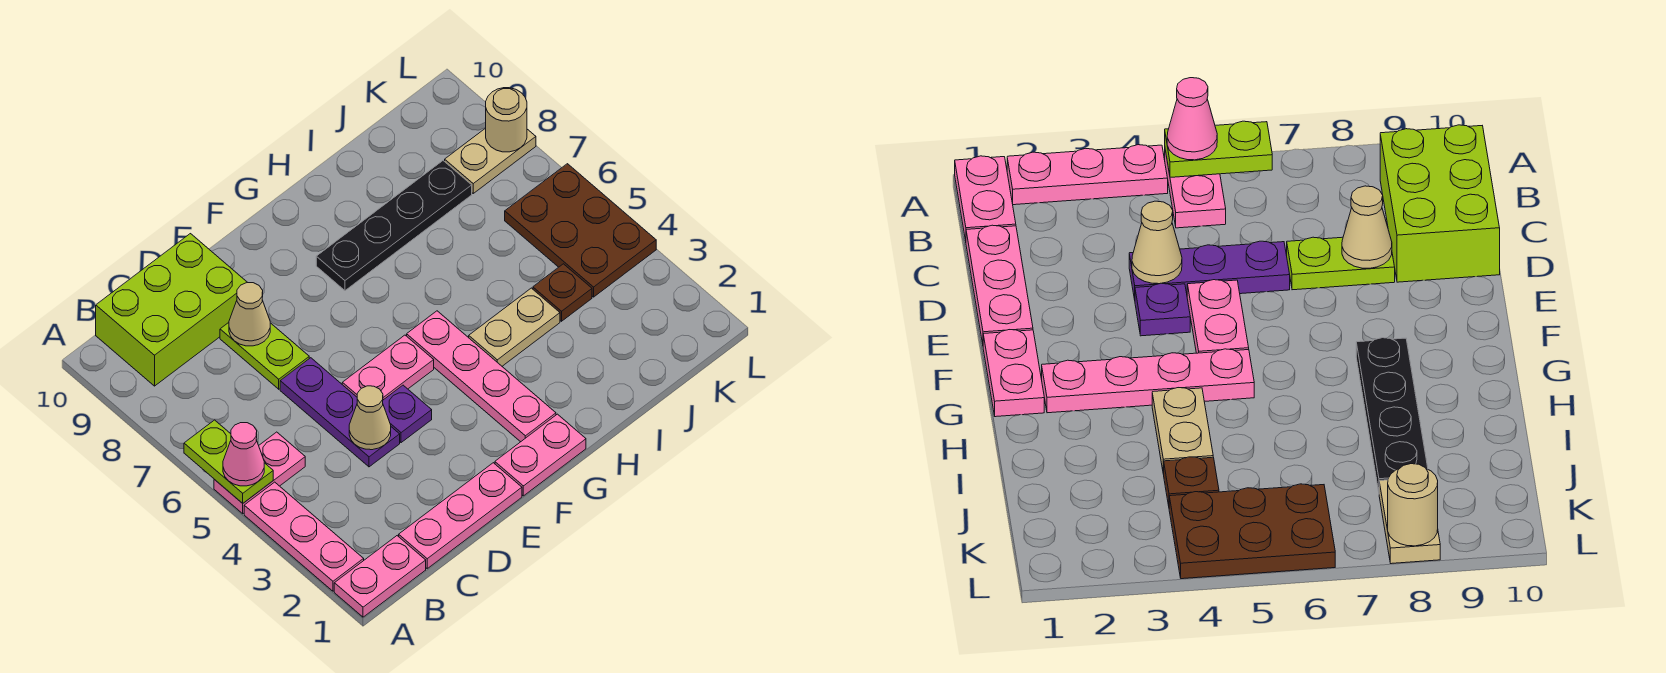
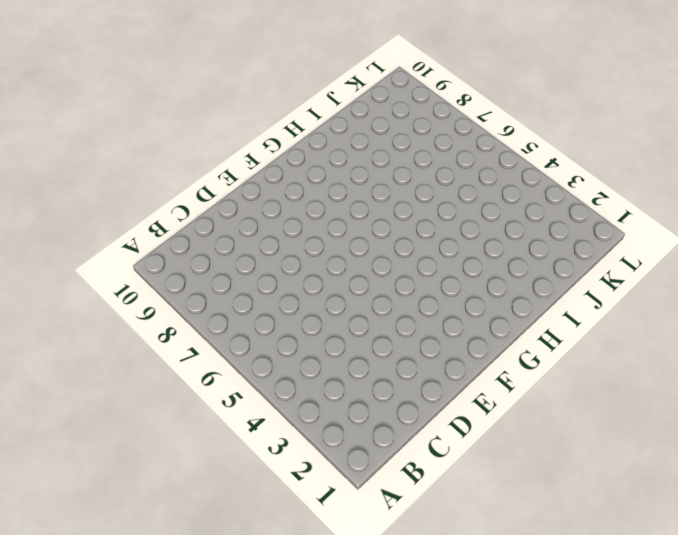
none -> pink plate A1:B1 level 1
none -> pink plate A2:A4 level 1
none -> pink plate A5:B5 level 1

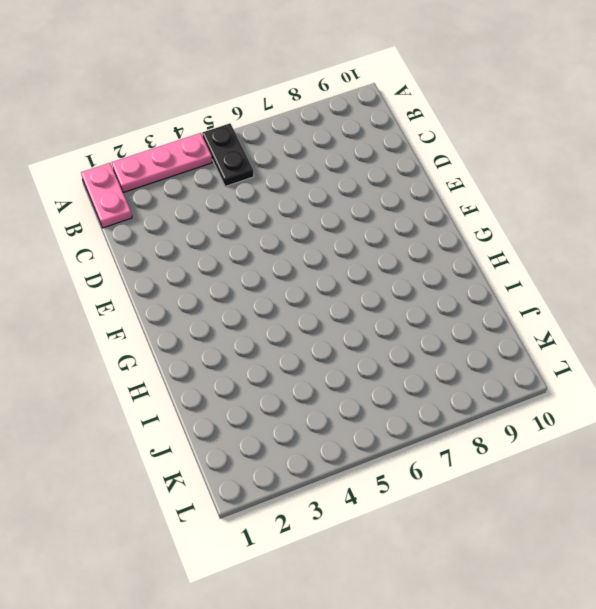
black plate A5:B5 level 1 -> pink plate A5:B5 level 1
none -> lime brick B9:D10 level 1
none -> pink plate C1:E1 level 1
none -> purple plate D4:D6 level 1

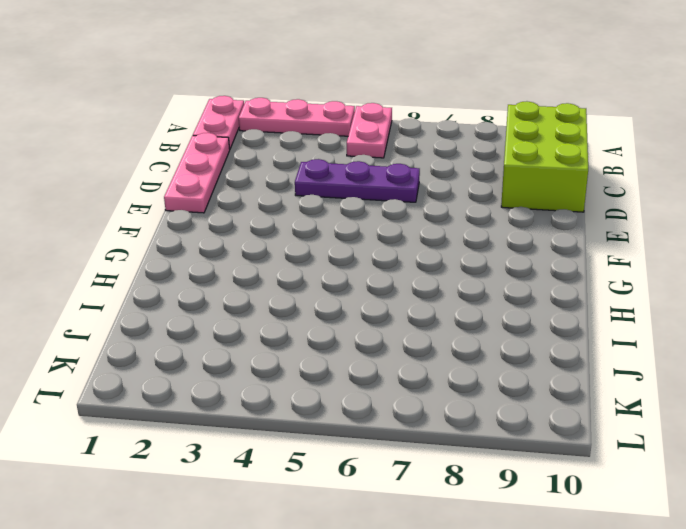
none -> lime plate D7:D8 level 1
none -> purple plate E4 level 1
none -> pink plate E5:F5 level 1

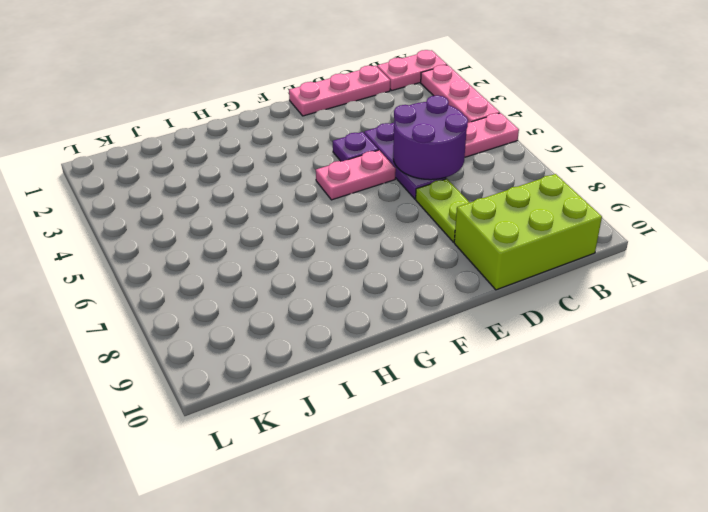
purple round brick C5:D6 level 2 -> none
none -> pink plate F1:G1 level 1
none -> pink plate G2:G5 level 1
none -> black plate G8:J8 level 1

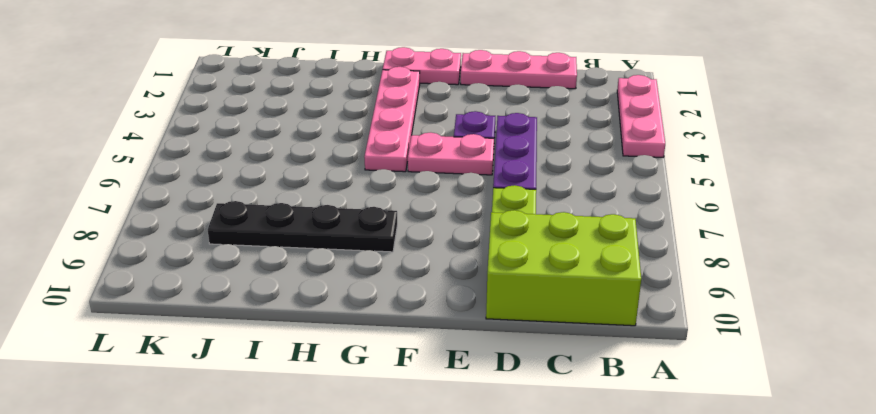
none -> pink plate A1:B1 level 1
none -> pink plate A5:B5 level 1
none -> tan plate H4:I4 level 1

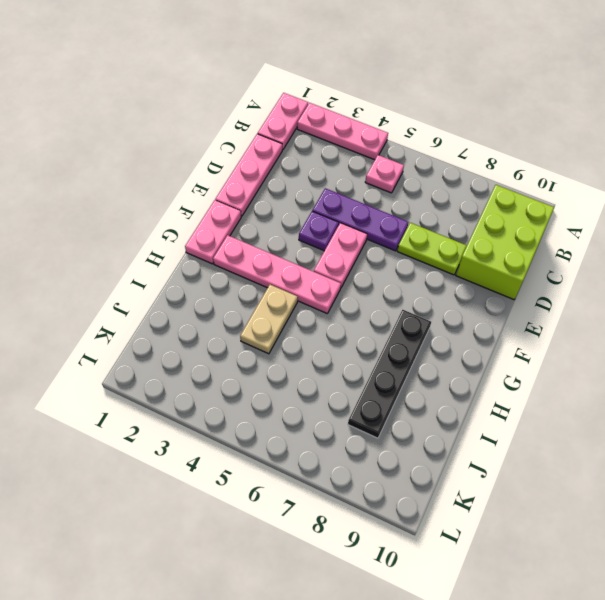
pink plate B5 level 1 -> pink plate A5:B5 level 1
none -> brown plate J4 level 1
none -> brown plate K4:L6 level 1
none -> tan plate K8:L8 level 1

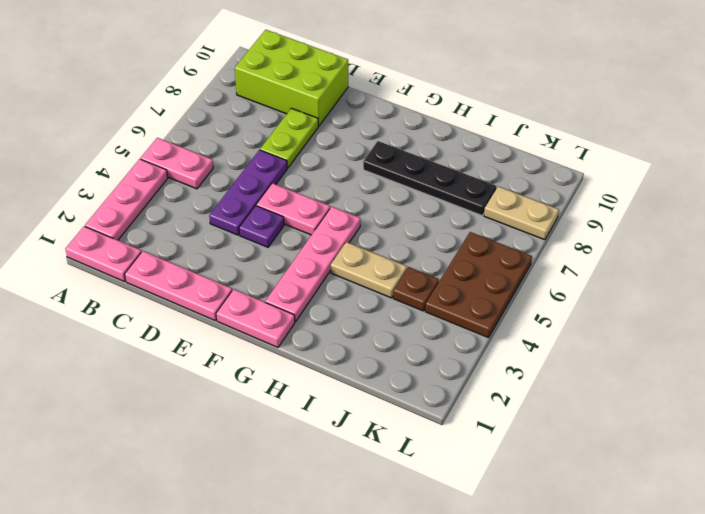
none -> lime plate A5:A6 level 2
none -> tan cone D4 level 2
none -> tan cone D8 level 2

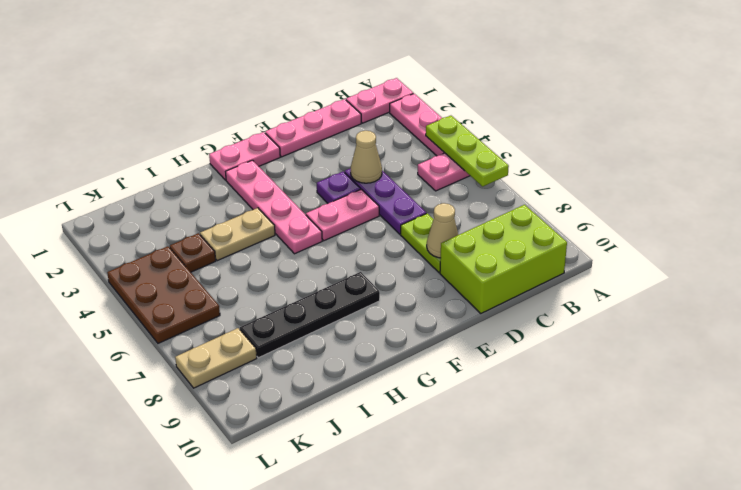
lime plate A4:A6 level 2 -> lime plate A5:A6 level 2
none -> tan round brick L8 level 2
none -> pink cone A5 level 3

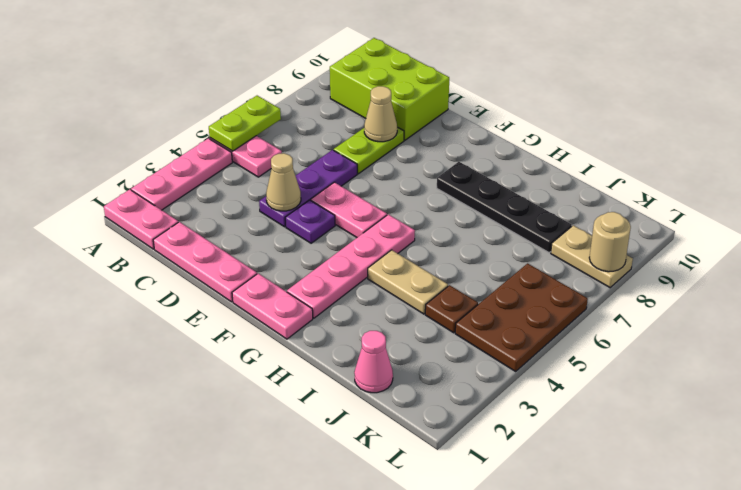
pink cone J1 level 1 -> pink cone A5 level 3

